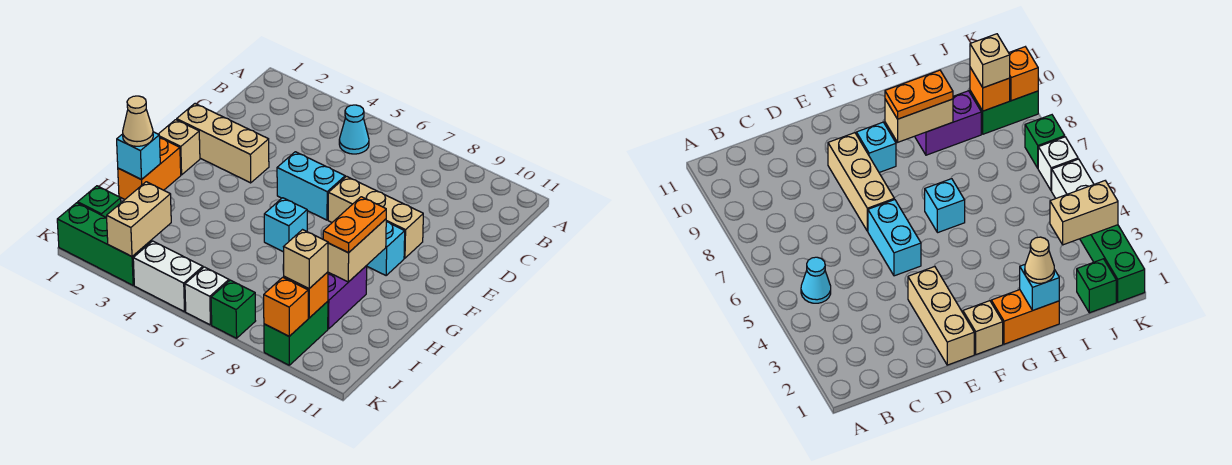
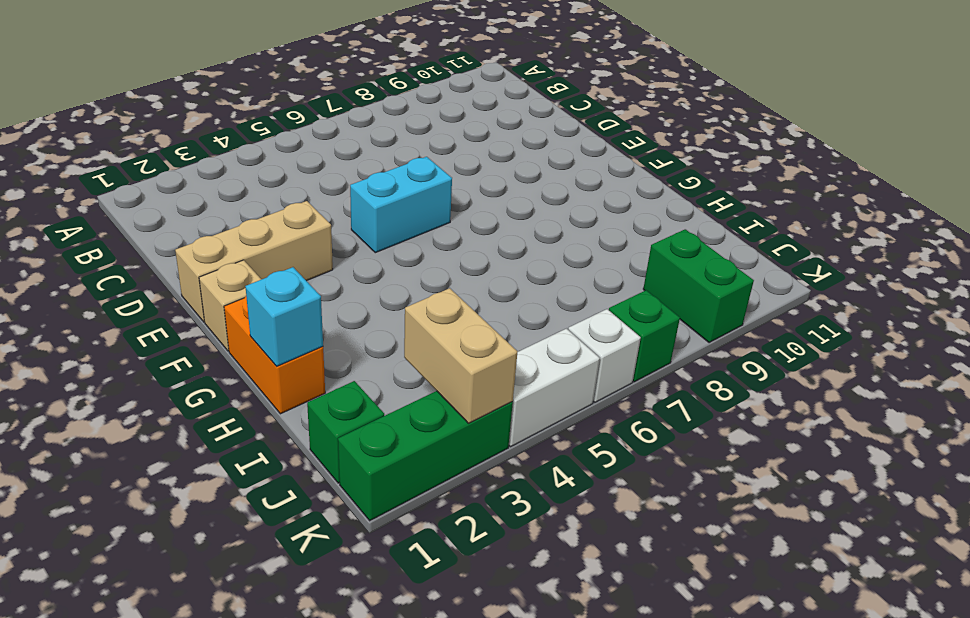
none -> cyan cone B5 level 1
none -> tan brick E7:E9 level 1
none -> cyan brick F9 level 1

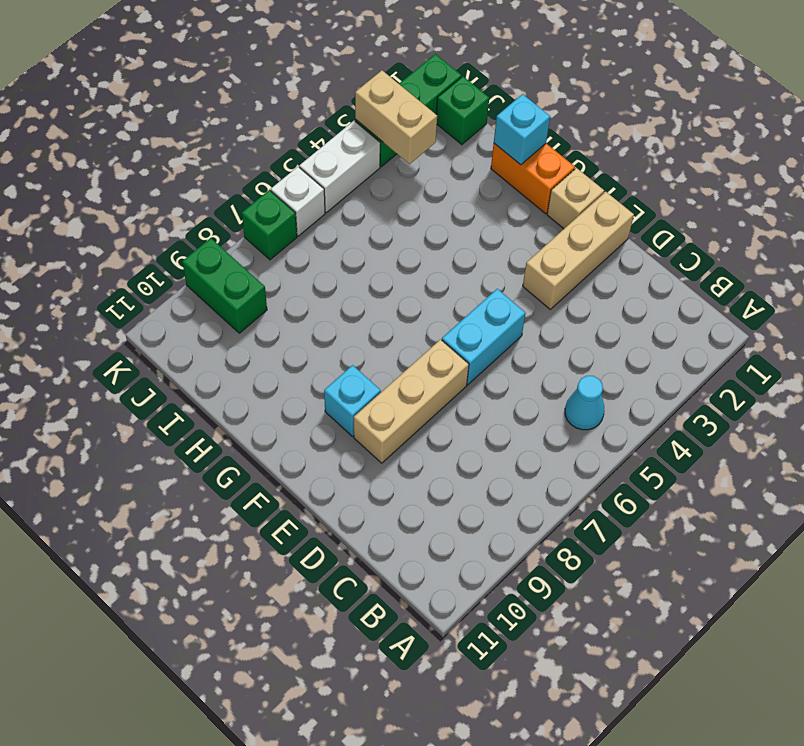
none -> cyan brick G6 level 1
none -> purple brick H9:I9 level 1
none -> tan brick G9:H9 level 2

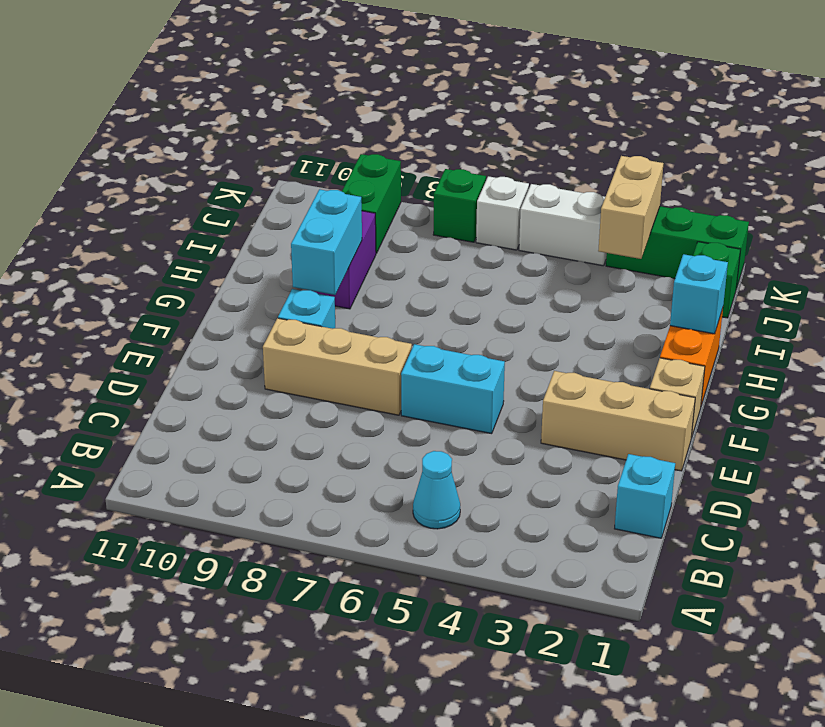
cyan brick C1 level 1 -> cyan brick G6 level 1
cyan brick G9:H9 level 2 -> tan brick G9:H9 level 2
none -> orange brick J9 level 2
none -> orange brick K9 level 2
none -> orange plate G9:H9 level 3

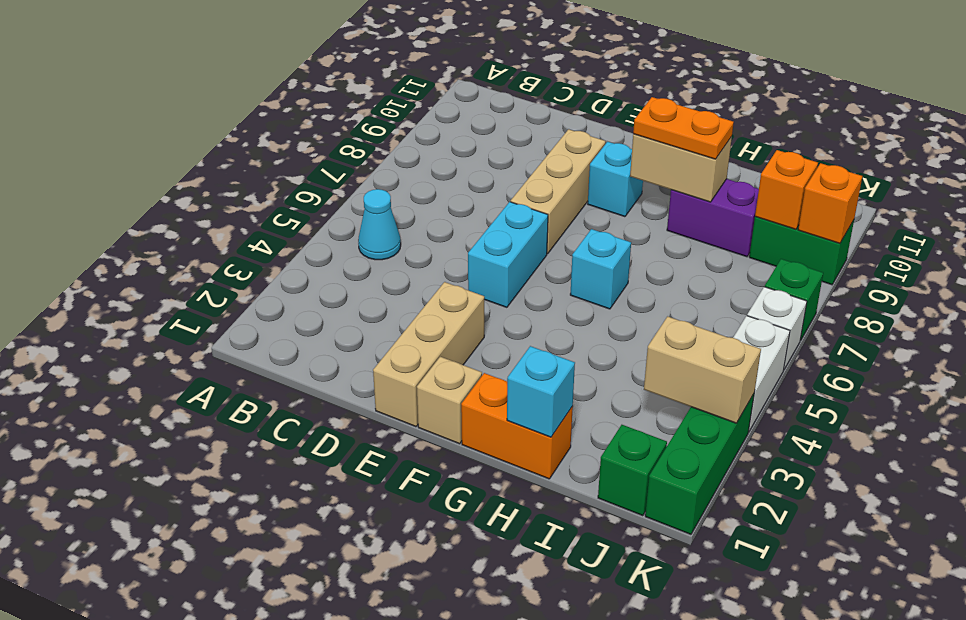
none -> tan cone H1 level 3
none -> tan brick J9 level 3

